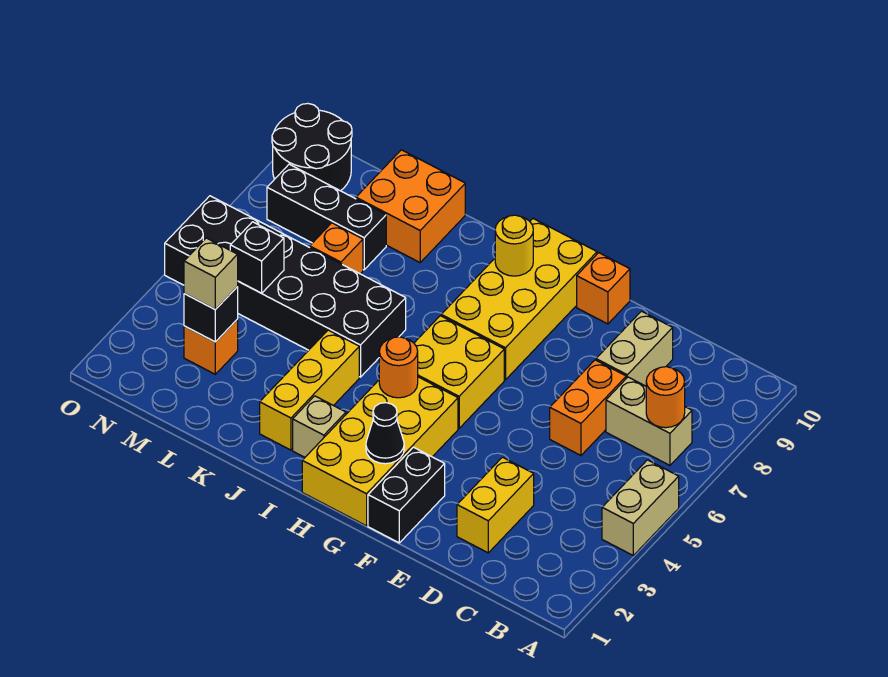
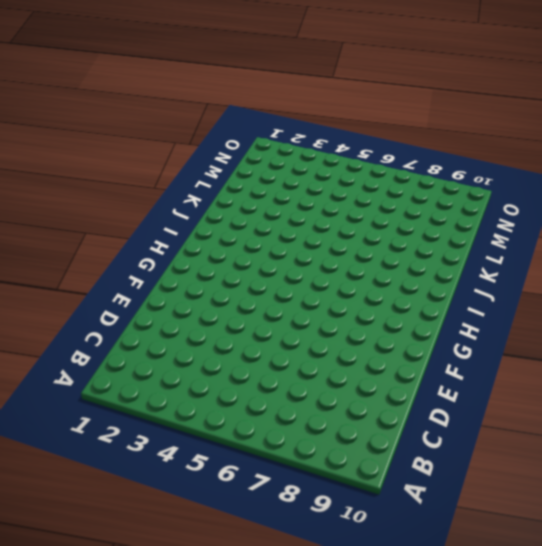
none -> tan brick A4:A5 level 1
none -> tan brick B7:C7 level 1
none -> yellow brick D2:D3 level 1

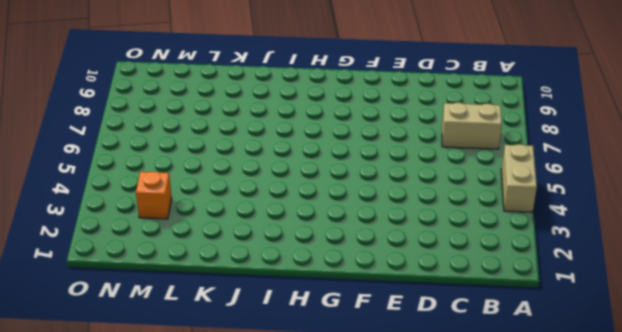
none -> yellow brick D2:D3 level 1
none -> orange brick D6:D7 level 1
none -> tan brick D8:D9 level 1

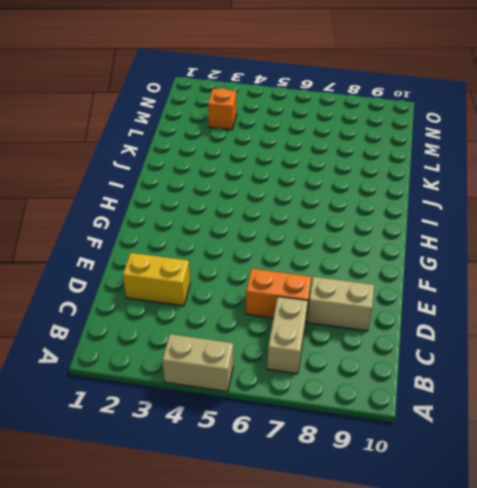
none -> black brick F1:F2 level 1
none -> orange brick F10 level 1
none -> yellow brick G1:H4 level 1

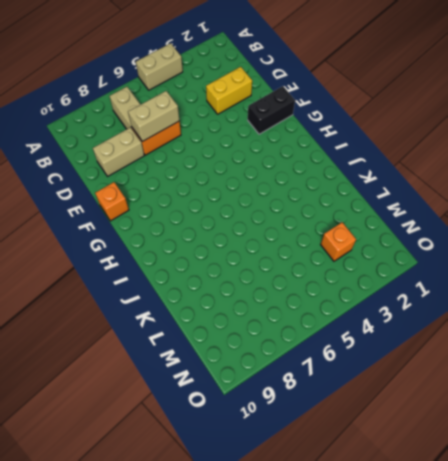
tan brick D6:D7 level 2 -> none
none -> yellow brick G1:H4 level 1
none -> yellow brick G5:H6 level 1
none -> yellow brick G7:H10 level 1

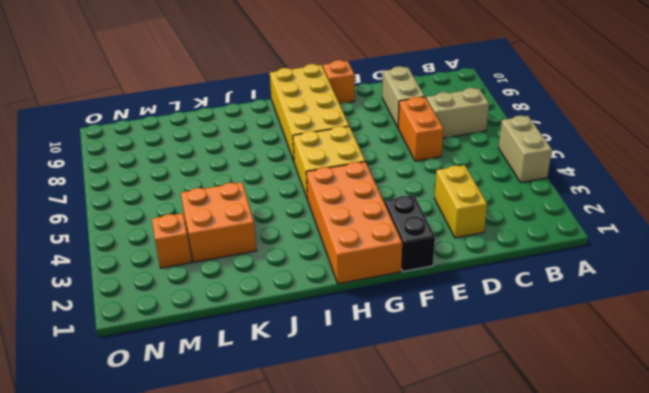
orange brick G1:H4 level 1 -> yellow brick G1:H4 level 1
orange brick K3:L4 level 1 -> orange brick K9:L10 level 1
none -> tan brick I2 level 1
none -> yellow brick J2:J4 level 1
none -> black brick J5:O6 level 1

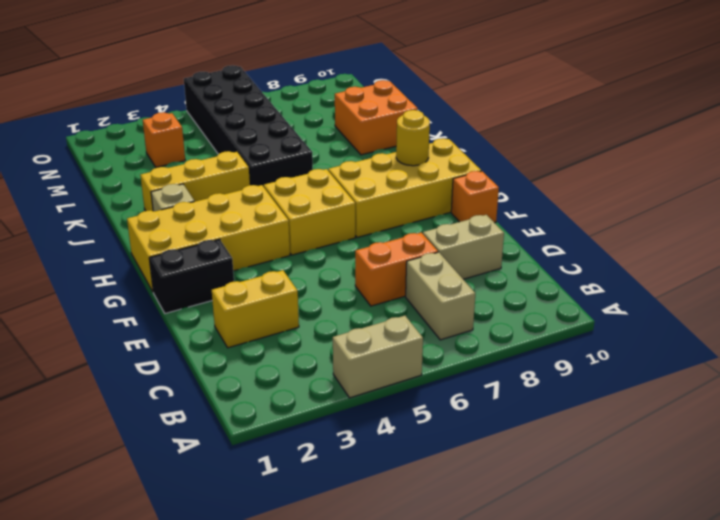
none -> orange brick L7 level 1
none -> black brick L8:N8 level 1
none -> black round brick N9:O10 level 1

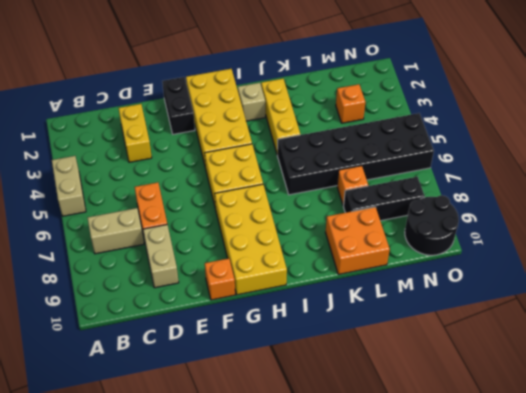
none -> orange round brick B7 level 2
none -> black cone G2 level 2
none -> orange round brick H4 level 2

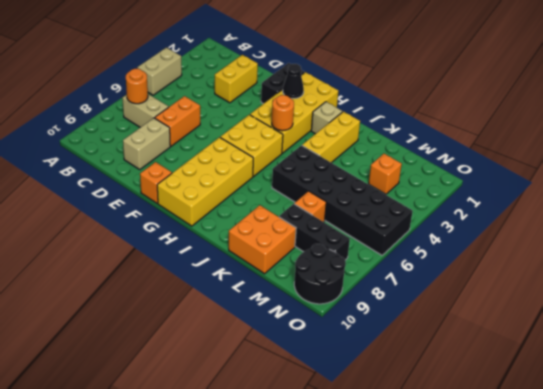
none -> yellow round brick H9 level 2
none -> black brick M3 level 2
none -> black brick M5 level 2

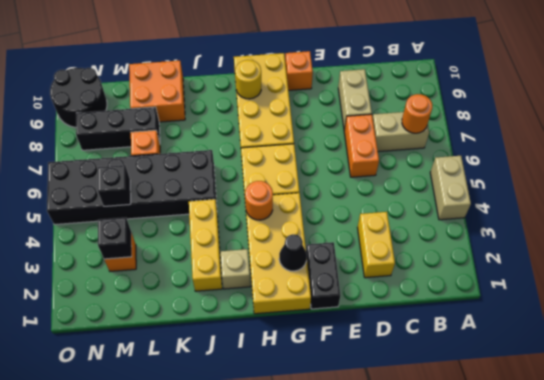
none -> tan brick M3 level 3

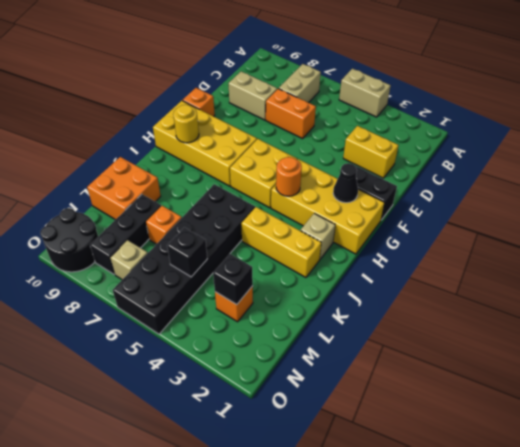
tan brick N7 level 1 -> tan brick M3 level 3
none -> orange round brick B7 level 2

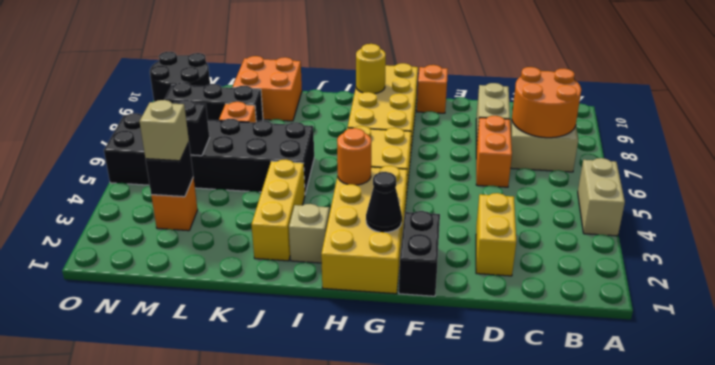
orange round brick B7:C8 level 2 -> orange round brick B7 level 2

